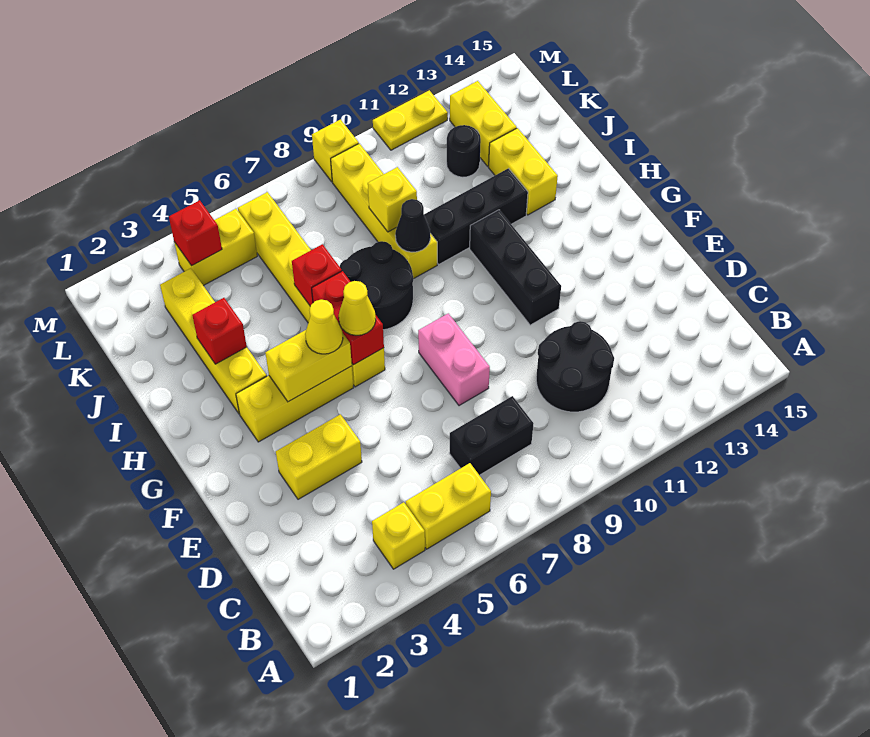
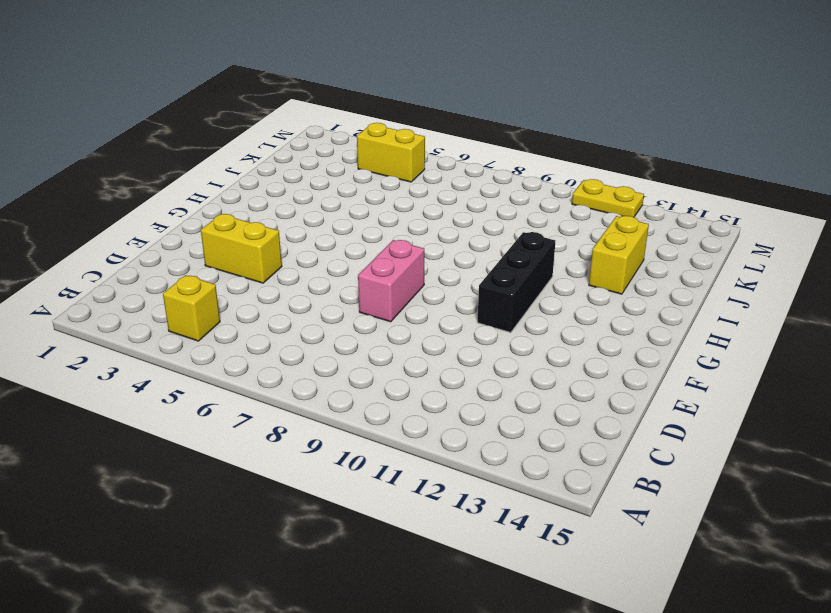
none -> yellow brick B5:B6 level 1
none -> black brick C7:C8 level 1
none -> black round brick C10:D11 level 1

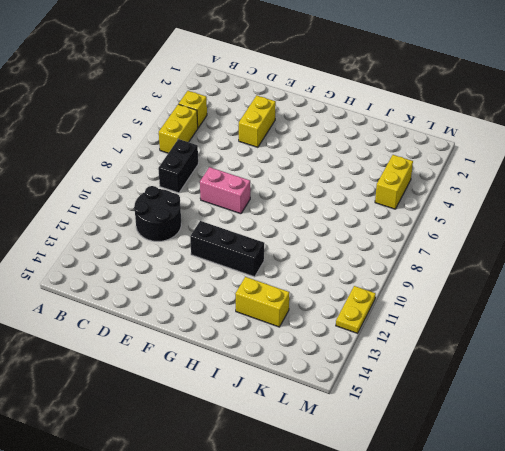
none -> yellow brick G3:G5 level 1
none -> yellow brick G6:L6 level 1
none -> yellow brick H3:K3 level 1

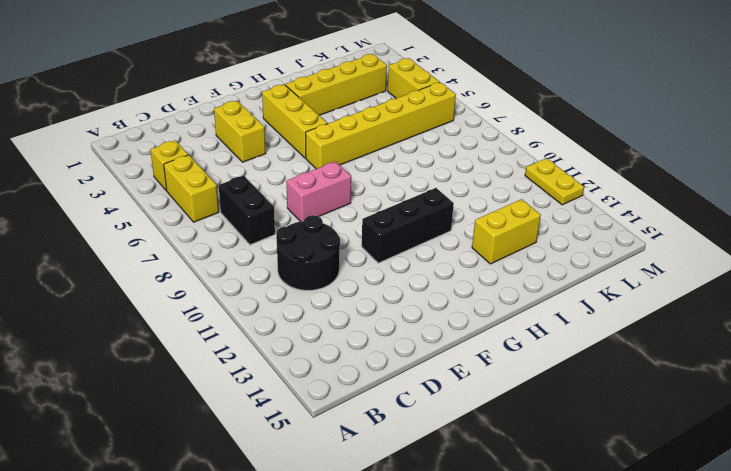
none -> black round brick H7:I8 level 1
none -> yellow brick I9:L9 level 1
none -> black brick I10:I12 level 1

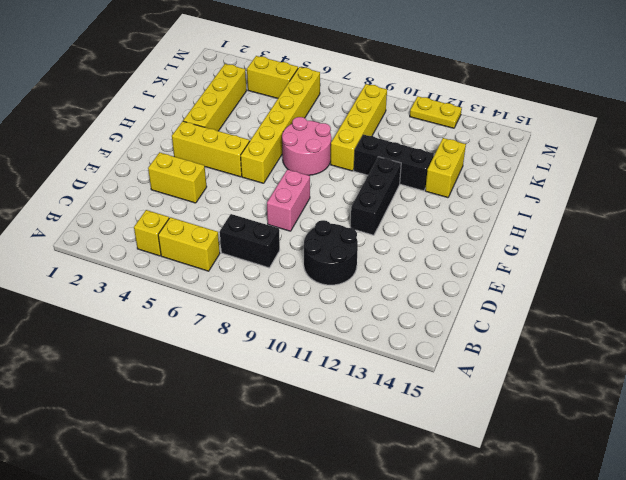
pink round brick H7:I8 level 1 -> black round brick H7:I8 level 1
none -> black round brick K12 level 1
none -> yellow brick K13:L13 level 1
none -> yellow brick M9 level 1

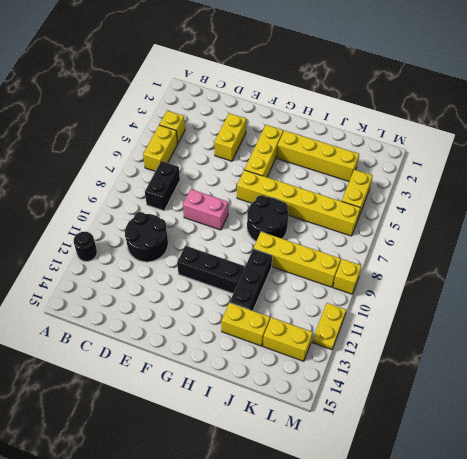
black round brick A12 level 1 -> black round brick K12 level 1
none -> yellow brick G4:G5 level 2
none -> red brick G6:H6 level 2
none -> red brick I3 level 2

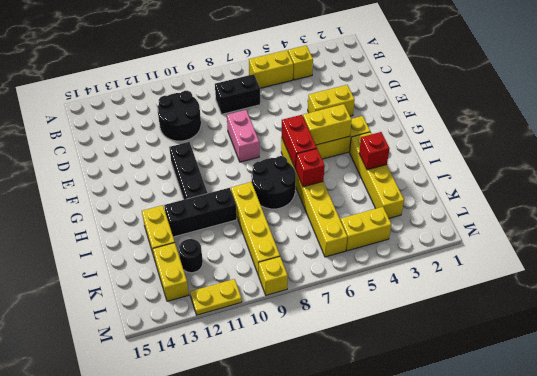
none -> black cone I9 level 2
none -> yellow brick J9 level 2
none -> red brick L4 level 2

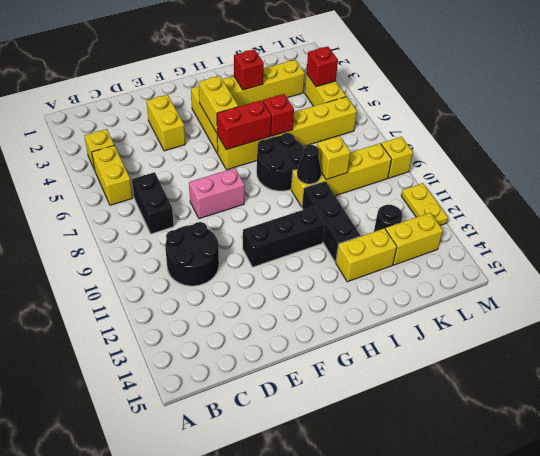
none -> yellow cone G5 level 3
none -> yellow cone G6 level 3

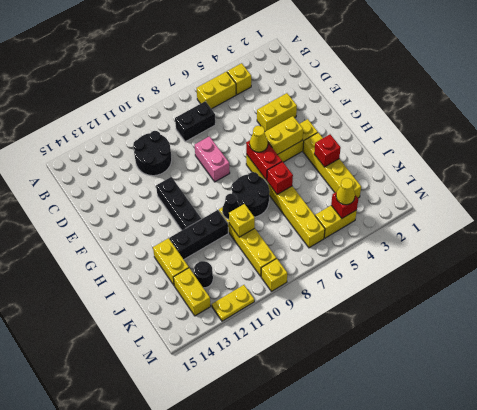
yellow cone L4 level 3 -> yellow cone G5 level 3

